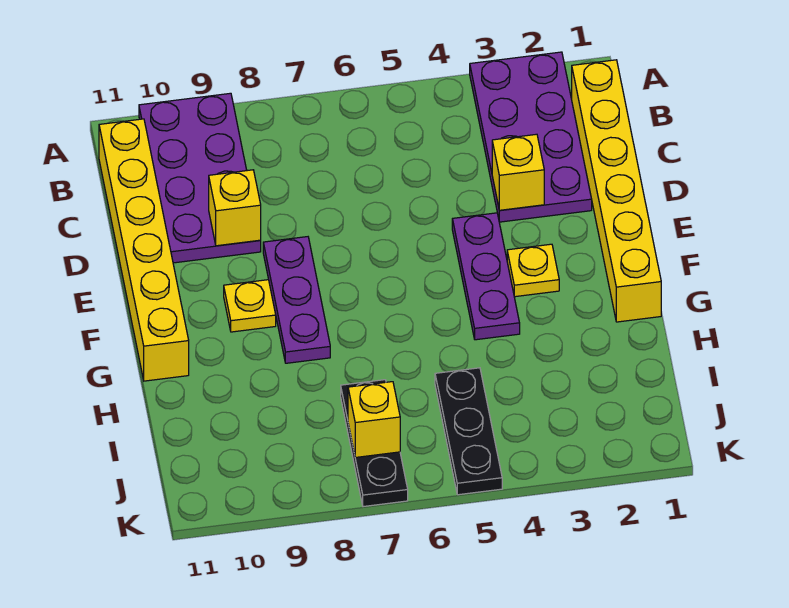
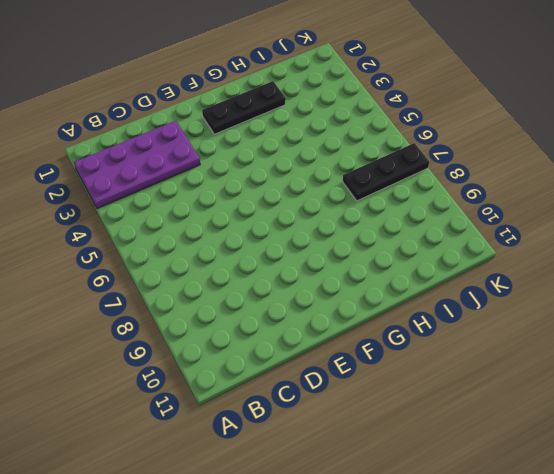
black plate F2:H2 level 1 -> black plate I5:K5 level 1
none -> purple plate A9:D10 level 1
none -> yellow brick B1:G1 level 1
none -> yellow brick B11:G11 level 1

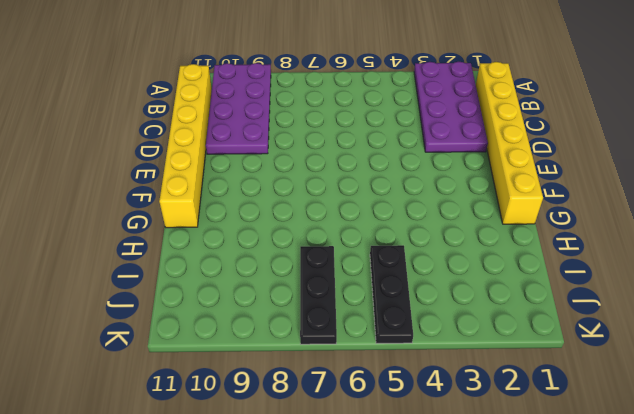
none -> purple plate E4:G4 level 1
none -> purple plate E8:G8 level 1
none -> yellow plate F3 level 1

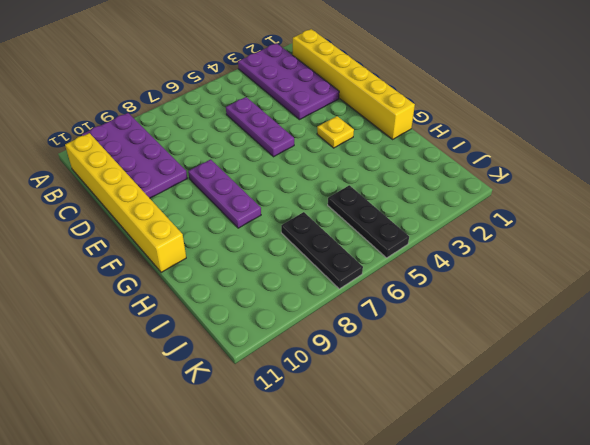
purple plate C5:E5 level 1 -> purple plate E4:G4 level 1
none -> yellow plate F9 level 1
none -> yellow brick D3 level 2
none -> yellow brick D9 level 2

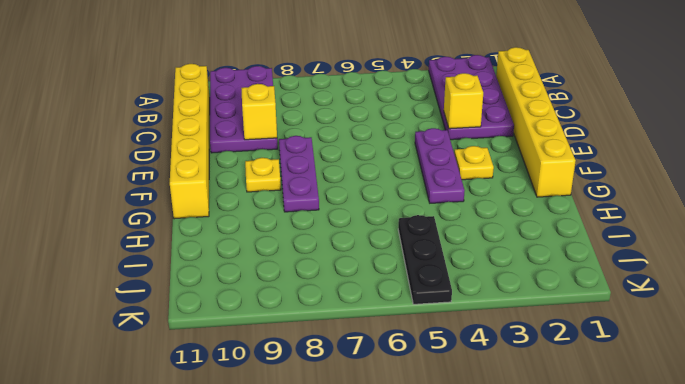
none -> black plate I7:K7 level 1
none -> yellow brick J7 level 2

